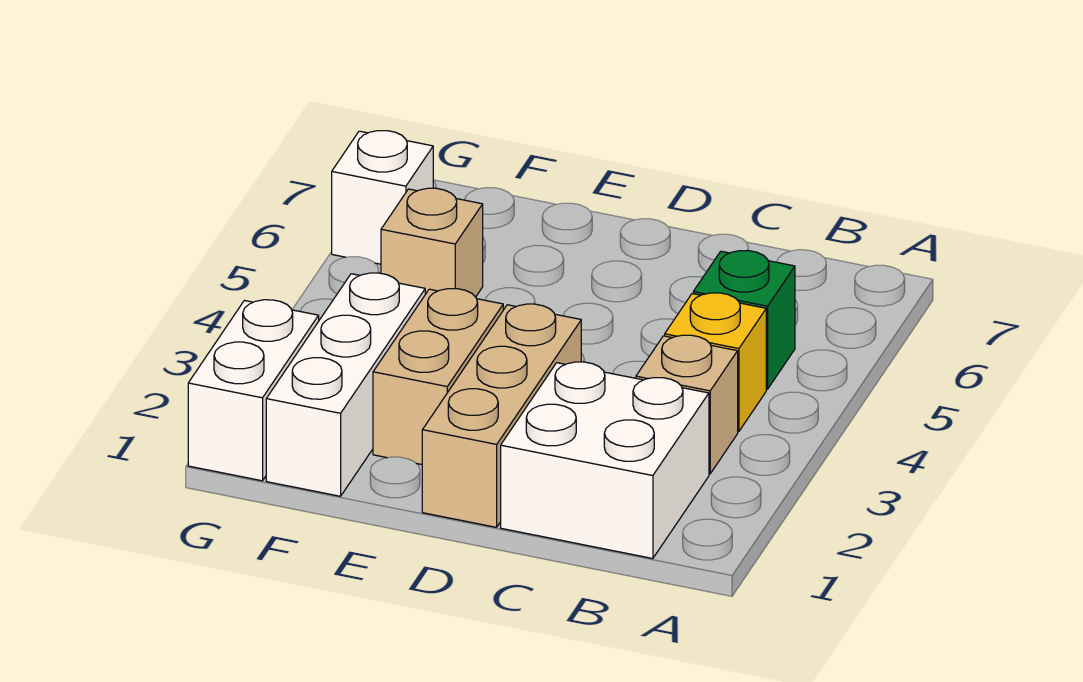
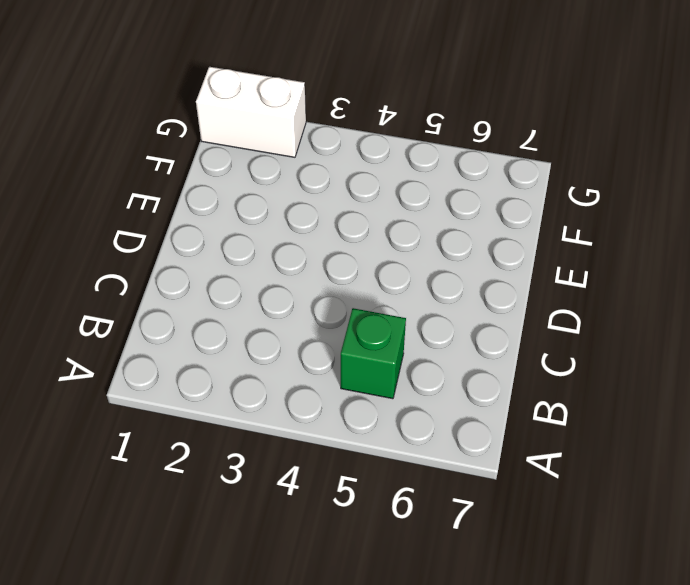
none -> white brick B1:C2 level 1
none -> tan brick B3 level 1

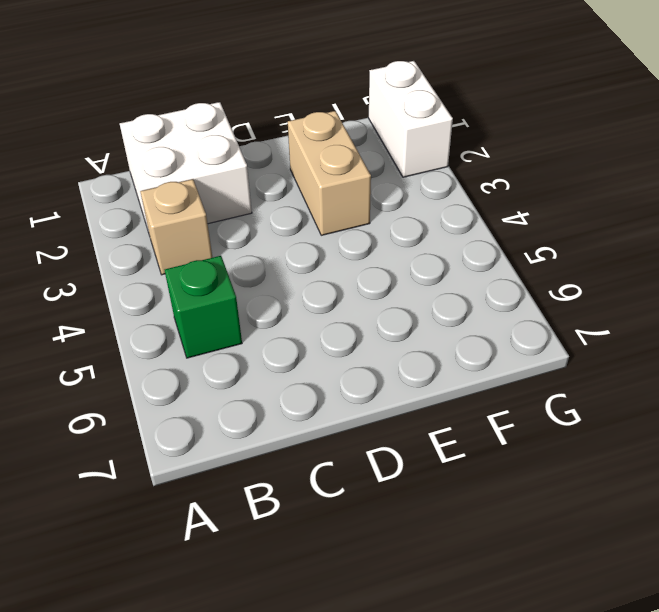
none -> yellow brick B4 level 1
none -> tan brick D1:D3 level 1

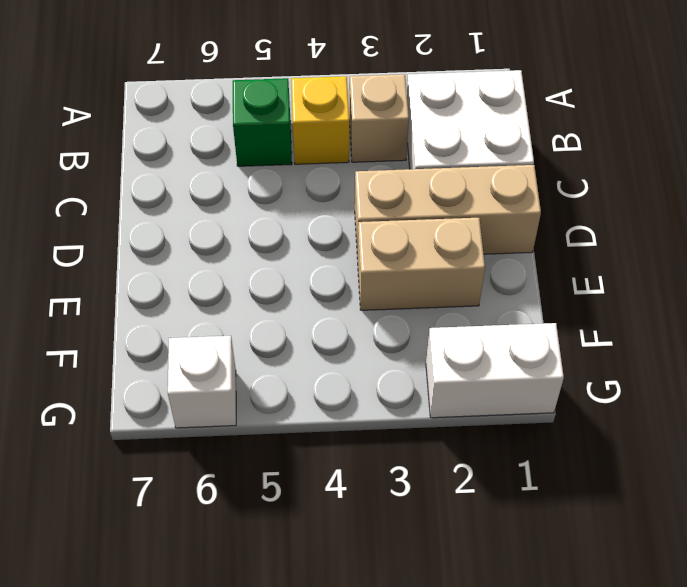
none -> white brick F1:F3 level 1
none -> tan brick F5 level 1

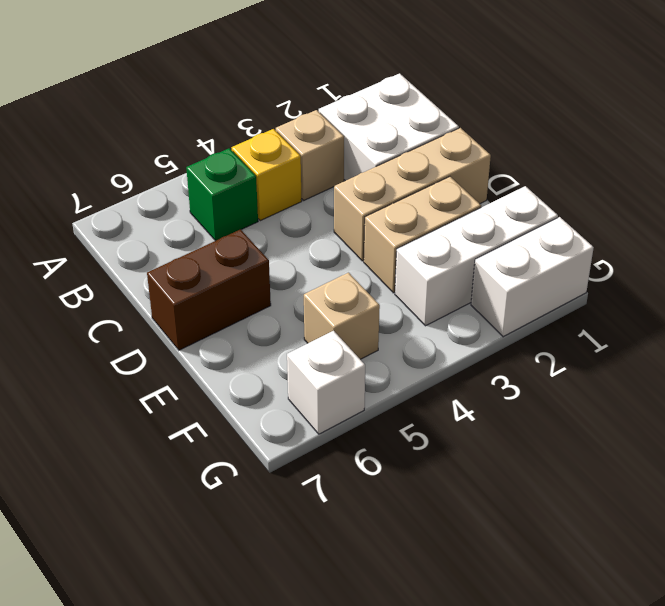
brown brick D6:D7 level 1 -> none

